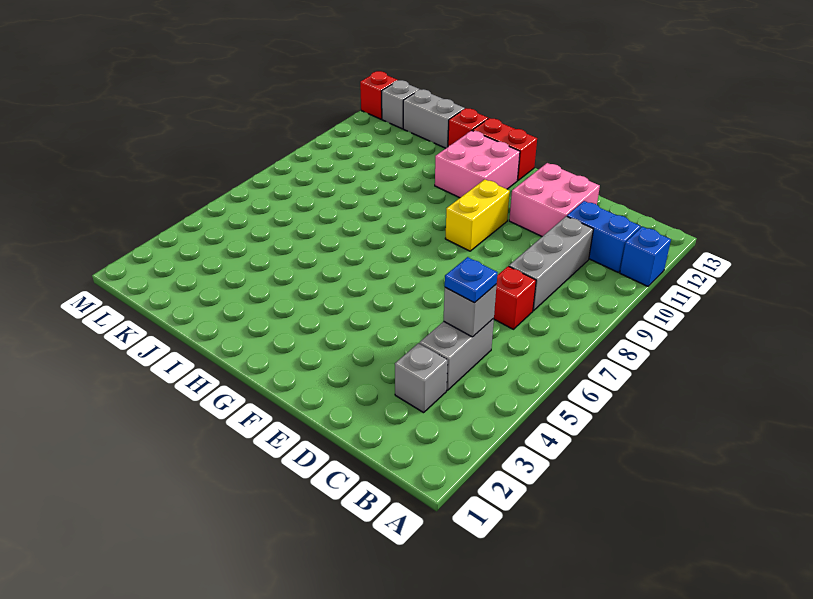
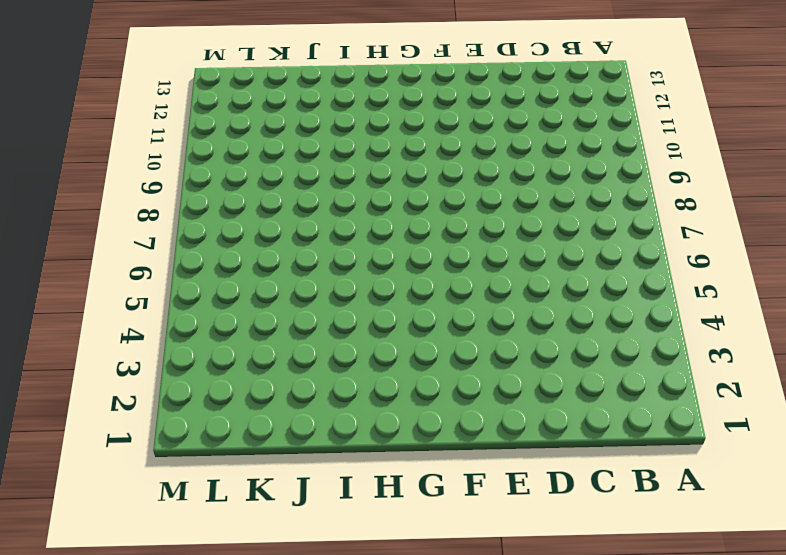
none -> blue brick A11 level 1
none -> blue brick B11:C11 level 1
none -> grey brick C3 level 1

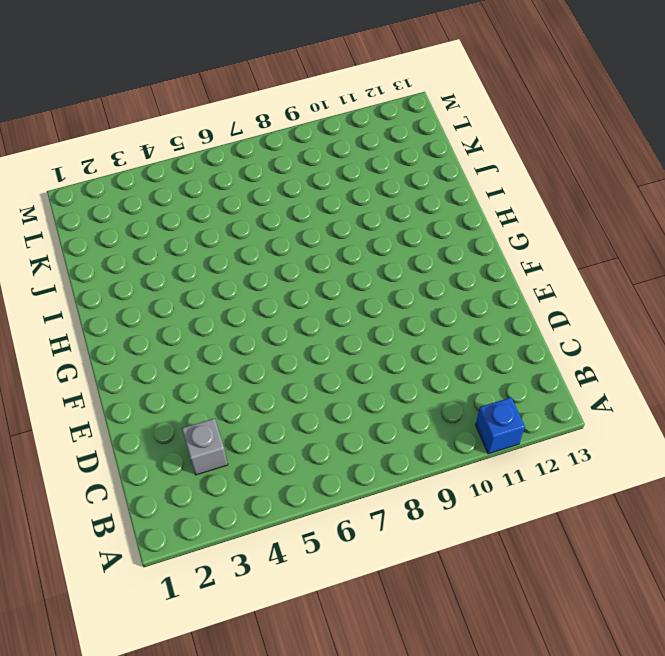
none -> blue brick B11:C11 level 1
none -> grey brick C4:C5 level 1
none -> red brick C7 level 1

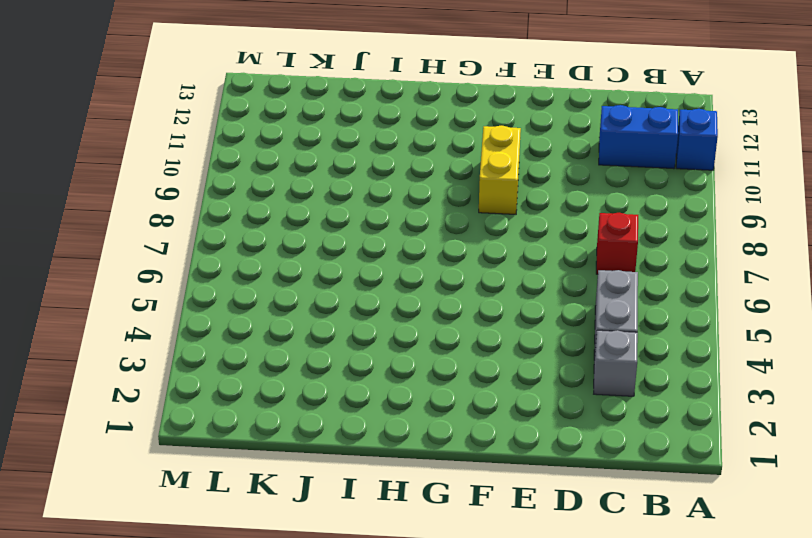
none -> grey brick C8:C10 level 1
none -> pink brick D11:E12 level 1
none -> pink brick G11:H12 level 1

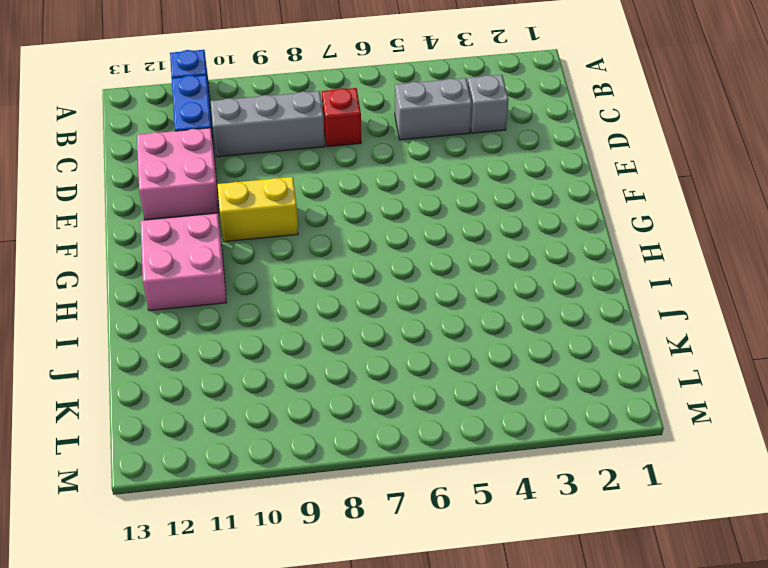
none -> red brick G13:H13 level 1
none -> red brick I13 level 1
none -> grey brick J13:K13 level 1

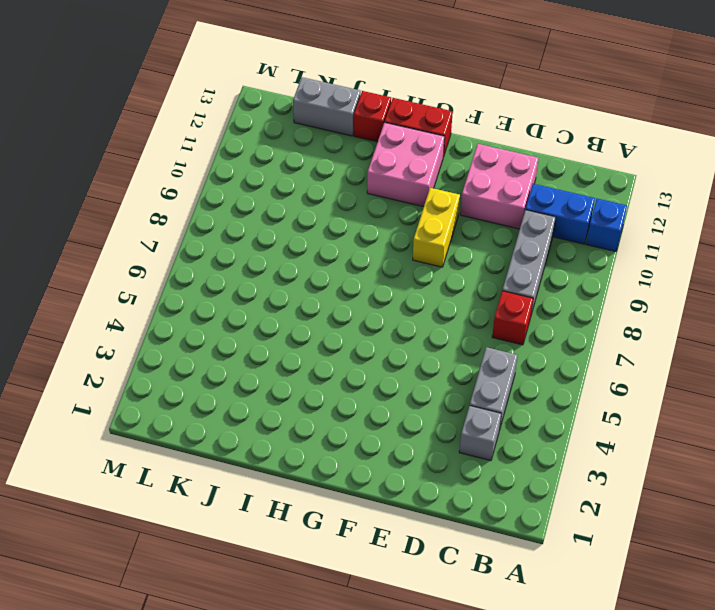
none -> grey brick L13 level 1
none -> red brick M13 level 1
none -> grey brick C5 level 2

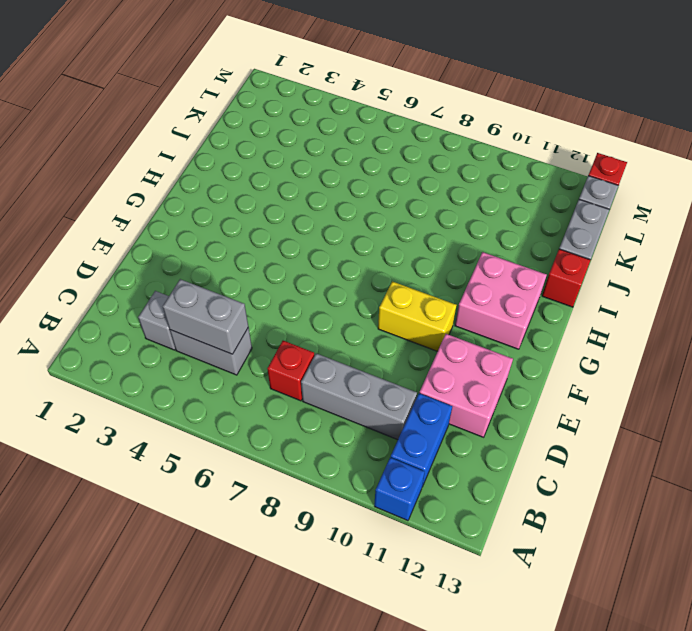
grey brick C4:C5 level 2 -> grey brick C5 level 2
none -> red brick G13:H13 level 1
none -> blue plate C5 level 3

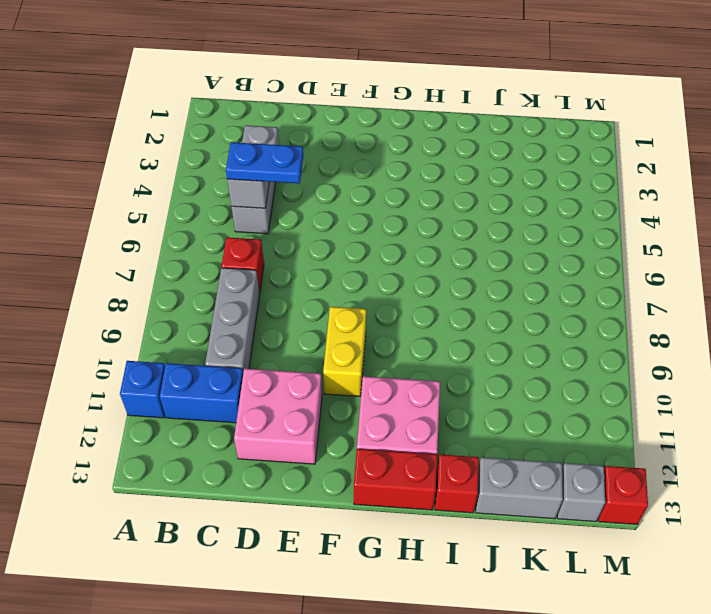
blue plate C5:D5 level 3 -> blue plate C5 level 3

